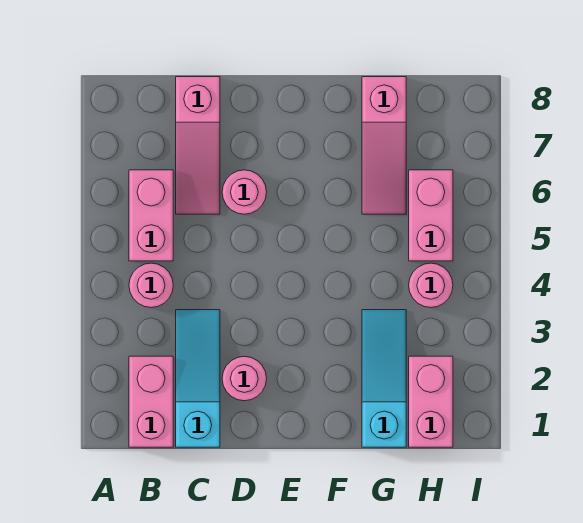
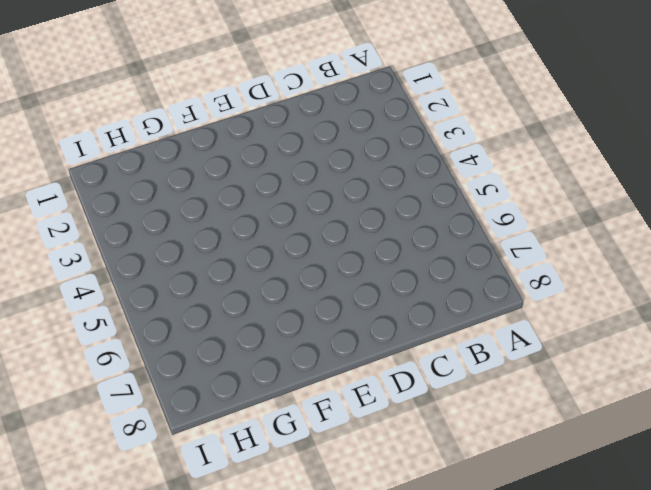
none -> pink brick B1:B2 level 1
none -> pink round brick B4 level 1
none -> pink brick B5:B6 level 1

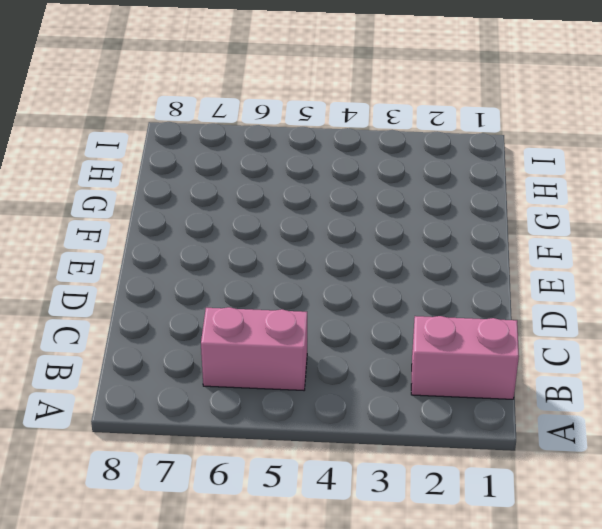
none -> pink round brick B4 level 1
none -> cyan slope C1:C3 level 1 top 1
none -> pink slope C6:C8 level 1 top 8

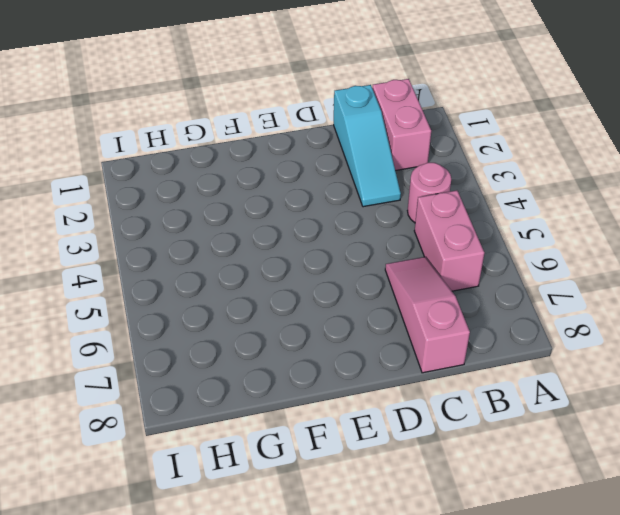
none -> pink round brick D2 level 1
none -> pink round brick D6 level 1
none -> cyan slope G1:G3 level 1 top 1

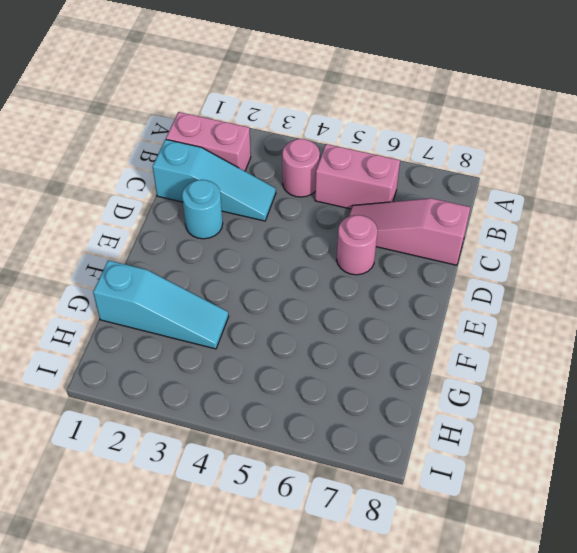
cyan round brick D2 level 1 -> pink round brick D2 level 1
none -> pink slope G6:G8 level 1 top 8
none -> pink brick H1:H2 level 1
none -> pink round brick H4 level 1

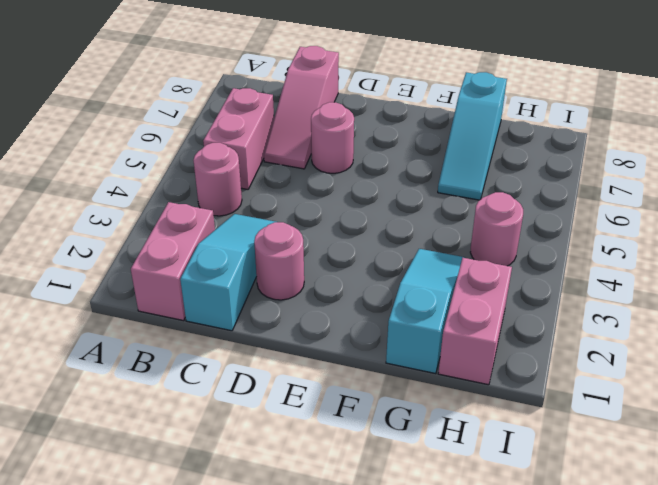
cyan slope G6:G8 level 1 top 8 -> pink slope G6:G8 level 1 top 8
none -> pink brick H5:H6 level 1

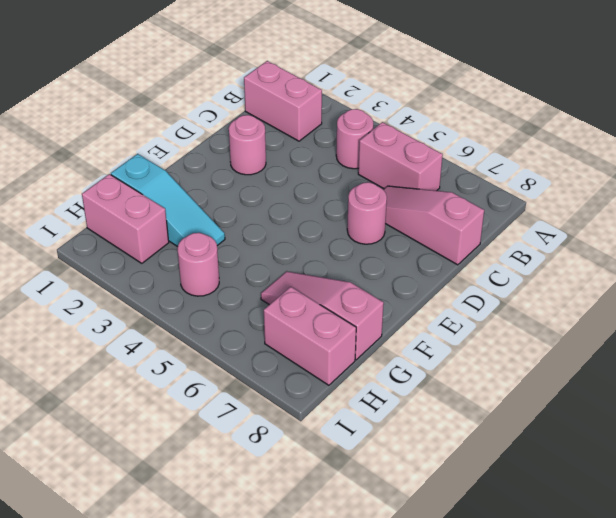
pink brick H7:H8 level 1 -> pink brick H5:H6 level 1
none -> cyan slope C1:C3 level 1 top 1

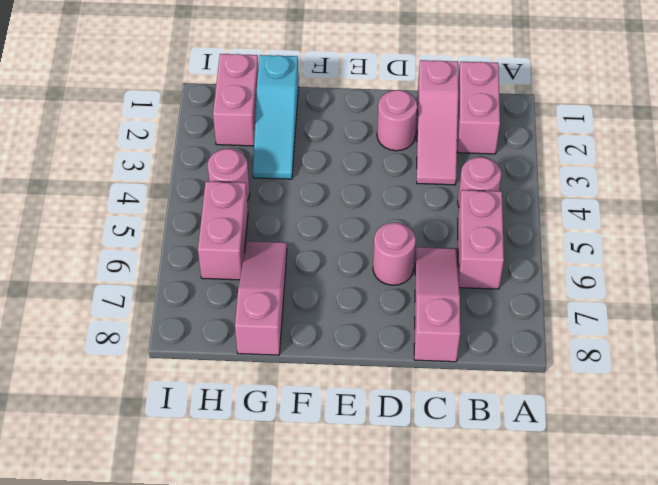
pink slope C1:C3 level 1 top 1 -> cyan slope C1:C3 level 1 top 1

